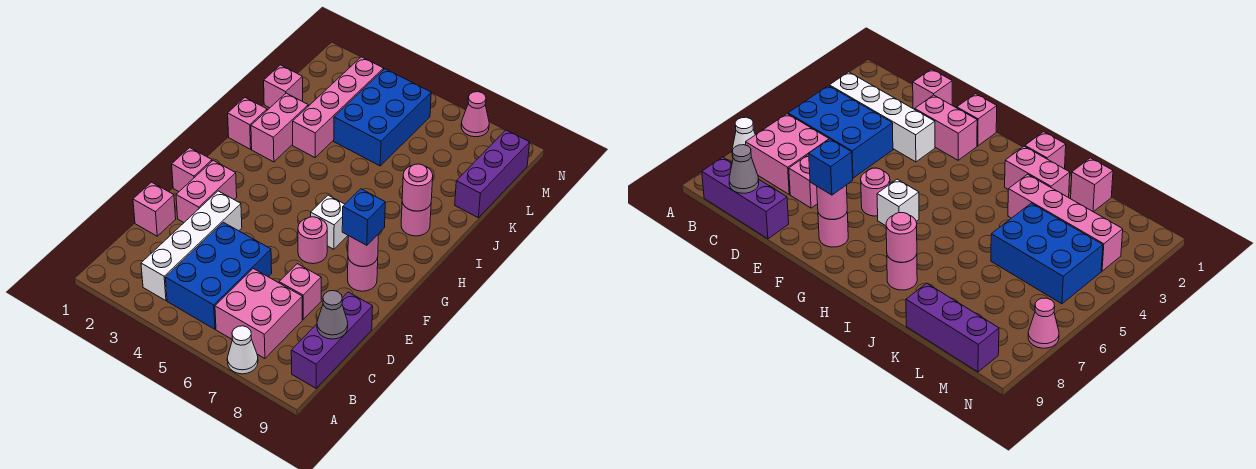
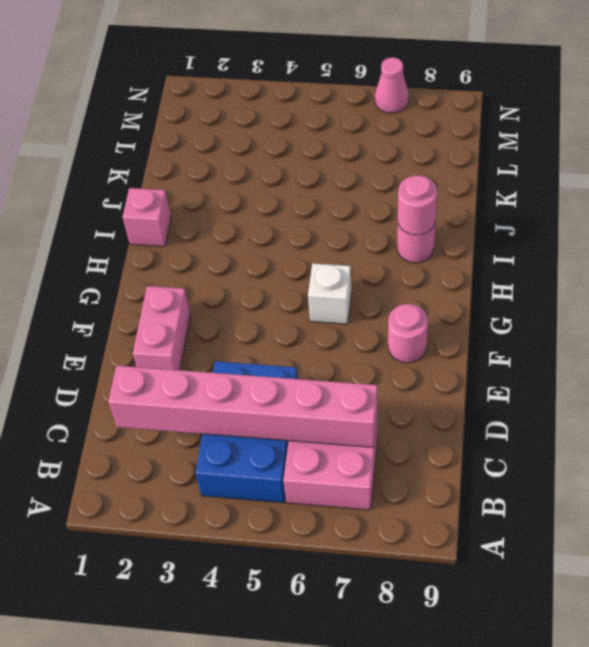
pink brick C2:C7 level 2 -> none
none -> white cone A7 level 1
none -> white brick B3:E3 level 1
none -> purple brick B9:D9 level 1

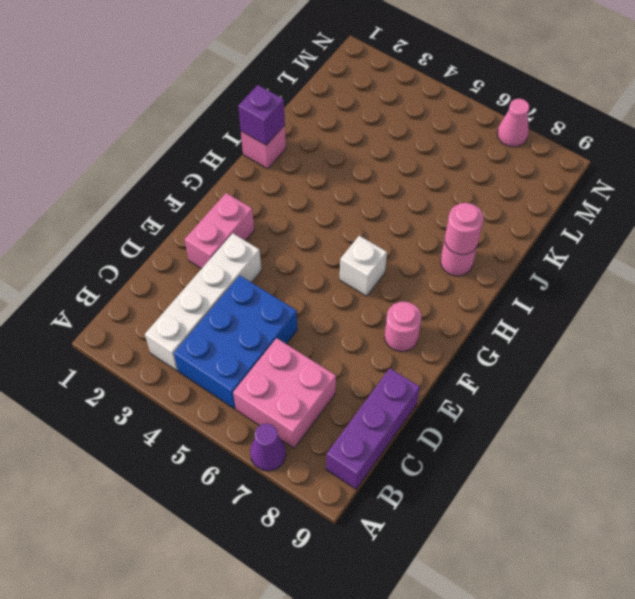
purple cone A7 level 1 -> white cone A7 level 1
purple brick I1 level 2 -> none
none -> pink brick D1 level 1
none -> pink brick D7 level 1
none -> pink brick F1 level 1

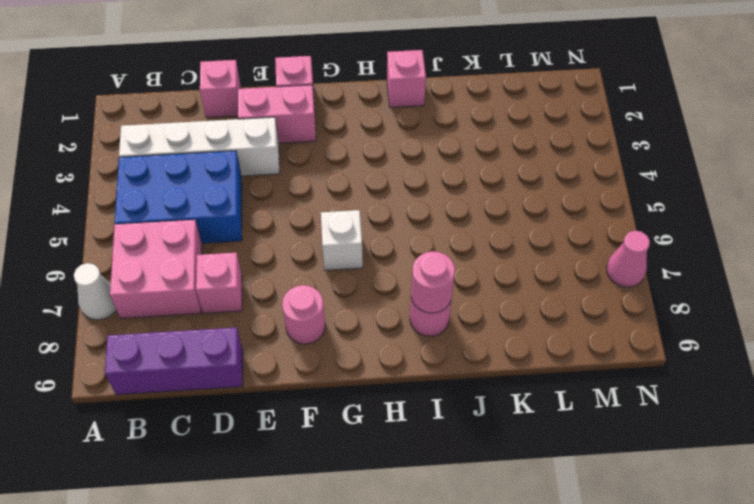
none -> pink round brick F6 level 1
none -> pink brick I2:J2 level 1
none -> pink brick J3:M3 level 1

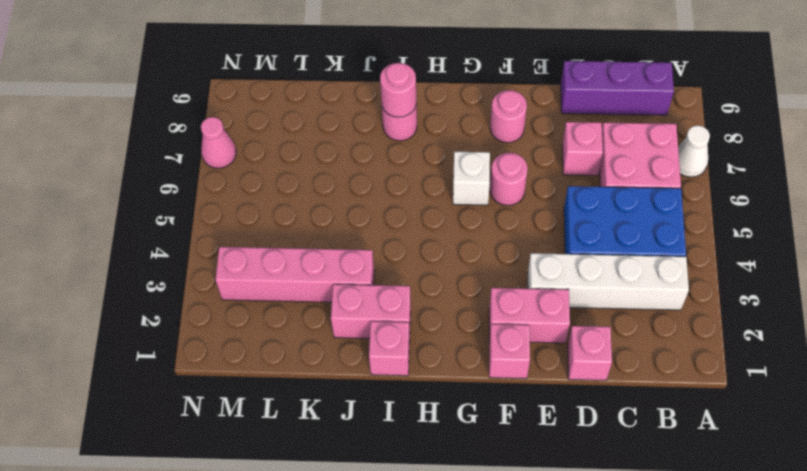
none -> pink brick K1 level 1
none -> blue brick K4:M5 level 1
none -> purple brick K9:M9 level 1

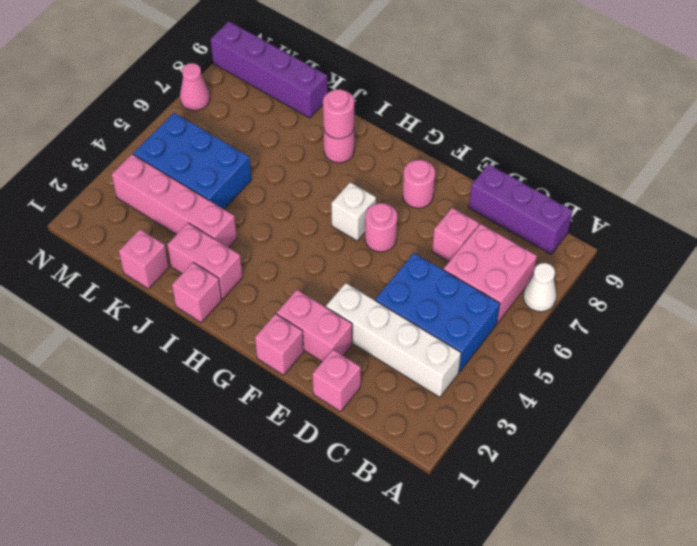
purple brick K9:N9 level 1 -> purple brick K9:M9 level 1
none -> grey cone C9 level 2
none -> pink round brick F8 level 2
none -> blue brick F8 level 3

